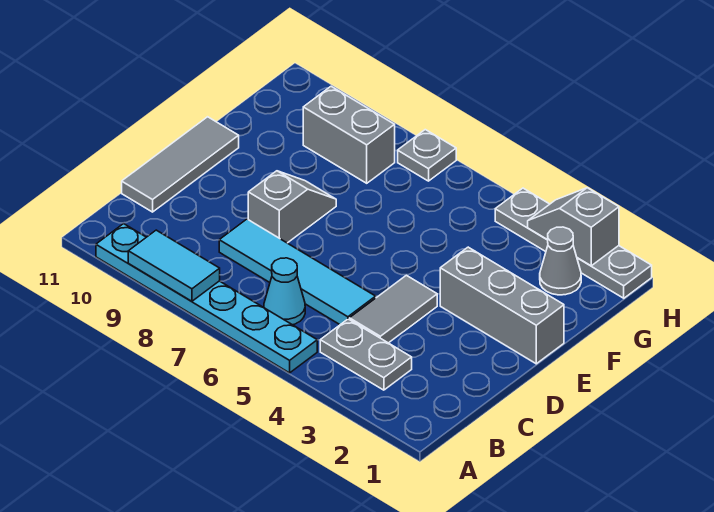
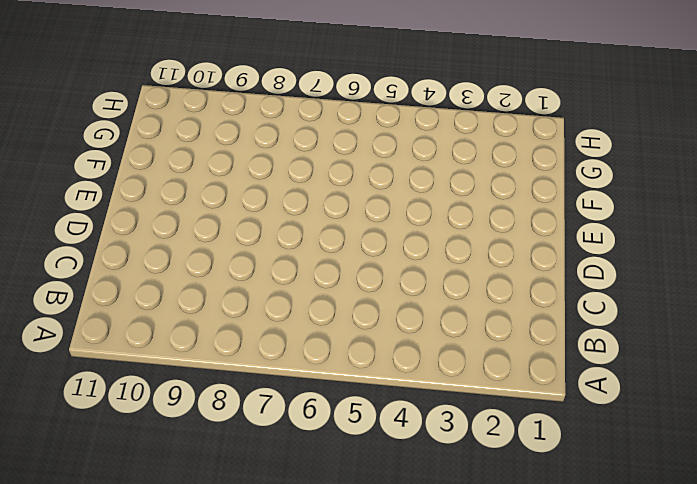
none -> cyan plate A5:A10 level 1
none -> grey plate B3:B4 level 1
none -> cyan cone B6 level 1

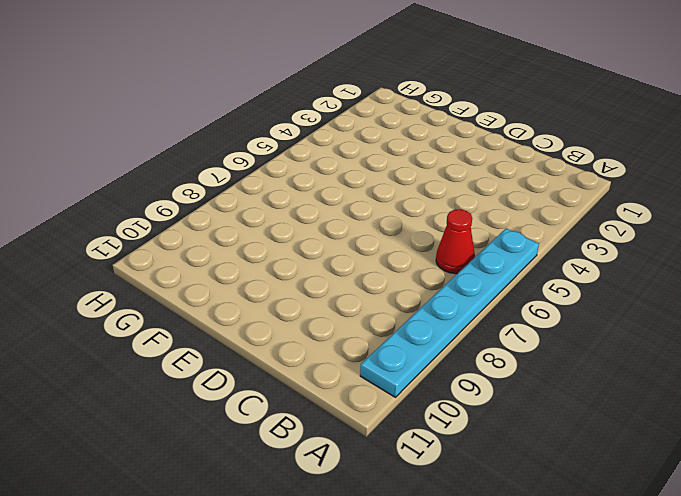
red cone B6 level 1 -> cyan cone B6 level 1
none -> grey plate B3:B4 level 1
none -> grey tile C4:D4 level 1
none -> cyan tile C5:C8 level 1

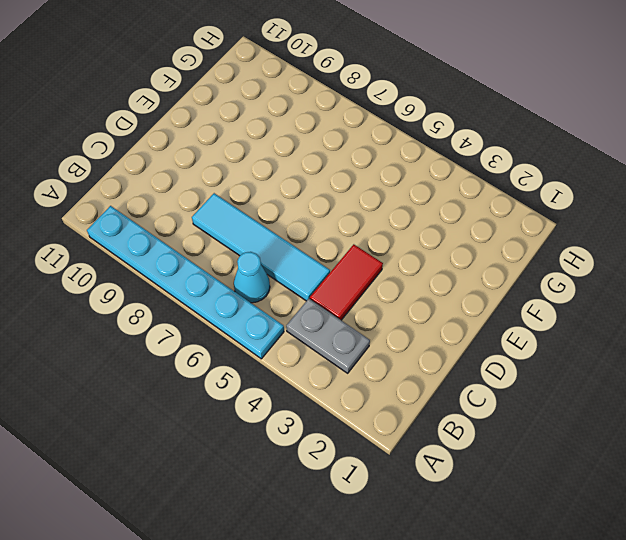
red tile C4:D4 level 1 -> grey tile C4:D4 level 1
none -> grey tile C11:E11 level 1
none -> grey slope D8:E8 level 1 top D
none -> grey brick E1:E3 level 1

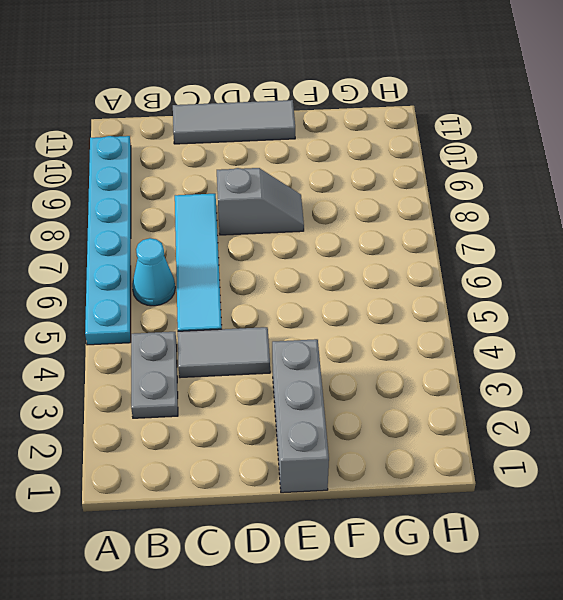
none -> grey cone G2 level 1
none -> grey brick G8:G9 level 1
none -> grey plate H1:H4 level 1

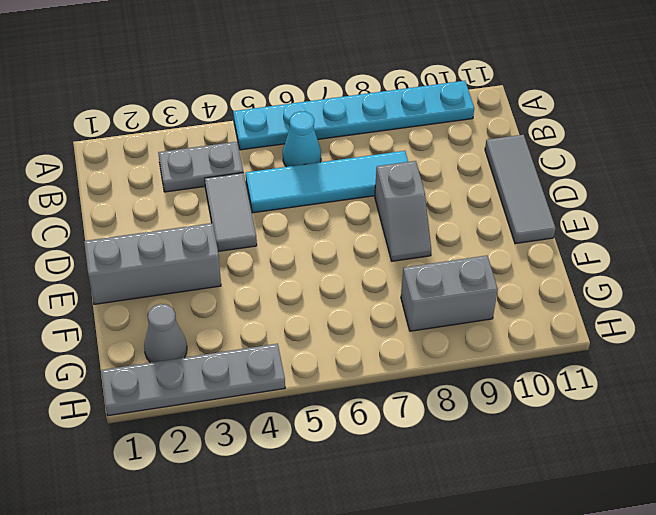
none -> grey plate H7 level 1
none -> cyan tile A8:A9 level 2
none -> grey slope H2:H3 level 2 top 2

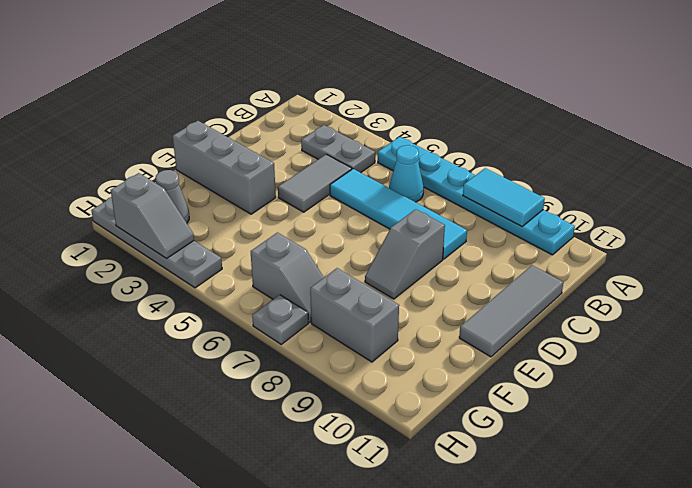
grey slope G6:G7 level 1 top 6 -> none

